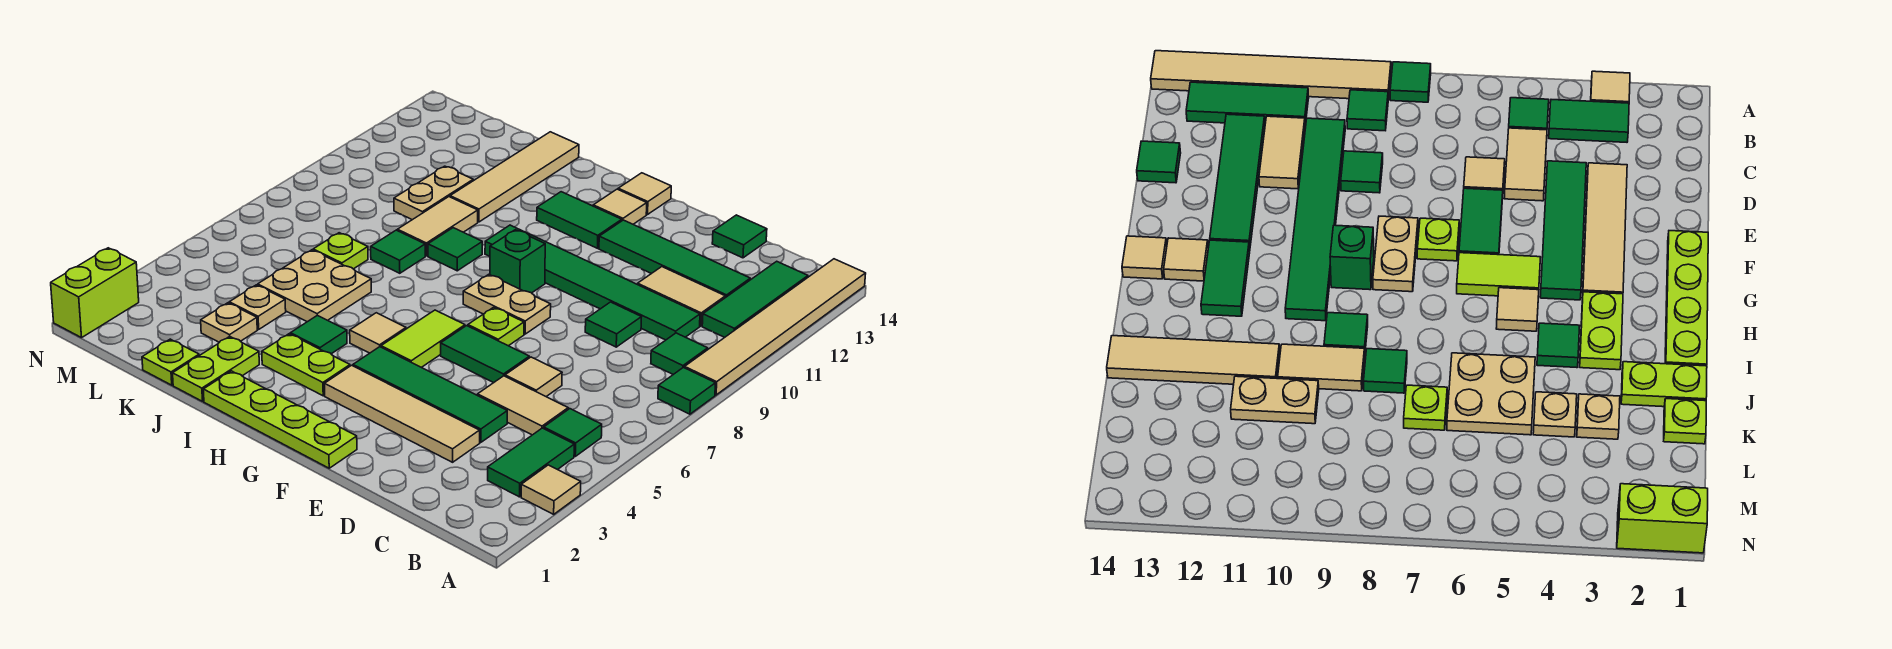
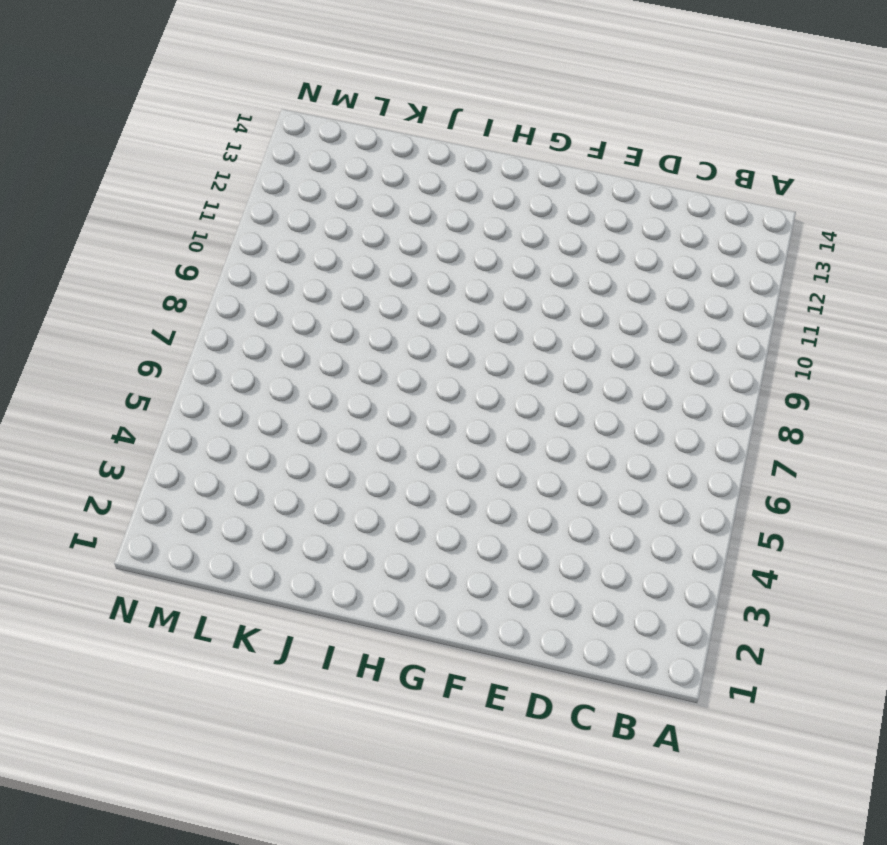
none -> tan tile A3 level 1
none -> green tile A8 level 1
none -> tan tile A9:A14 level 1
none -> green tile B3:B4 level 1

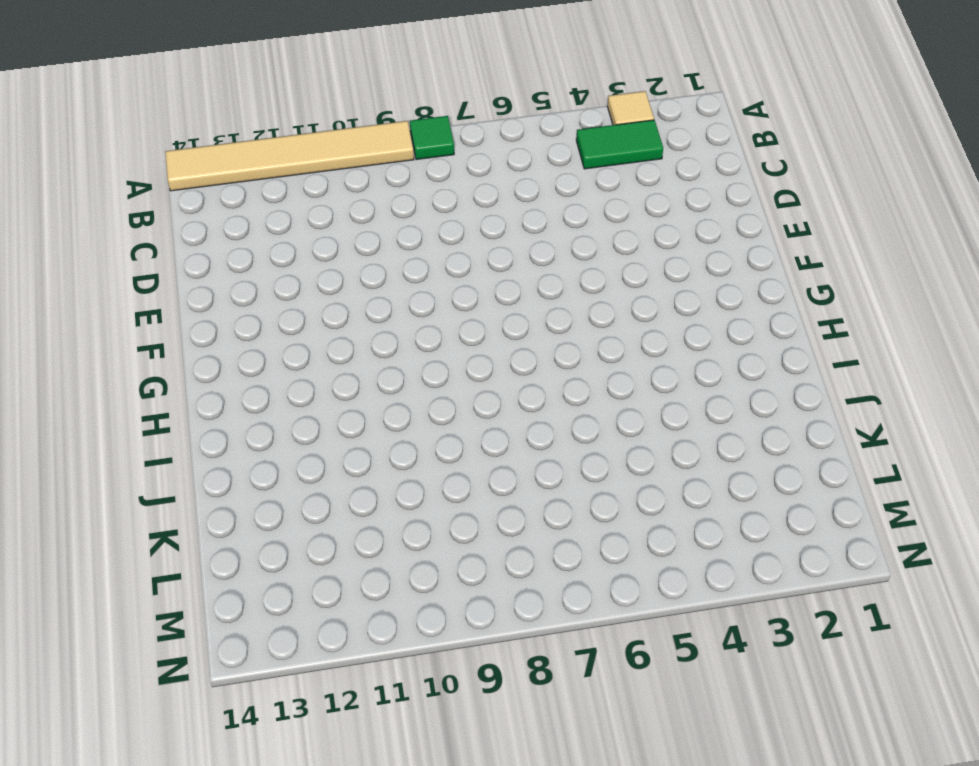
none -> green tile B5 level 1
none -> green tile B9 level 1
none -> green tile B11:B13 level 1
none -> tan tile C5:D5 level 1

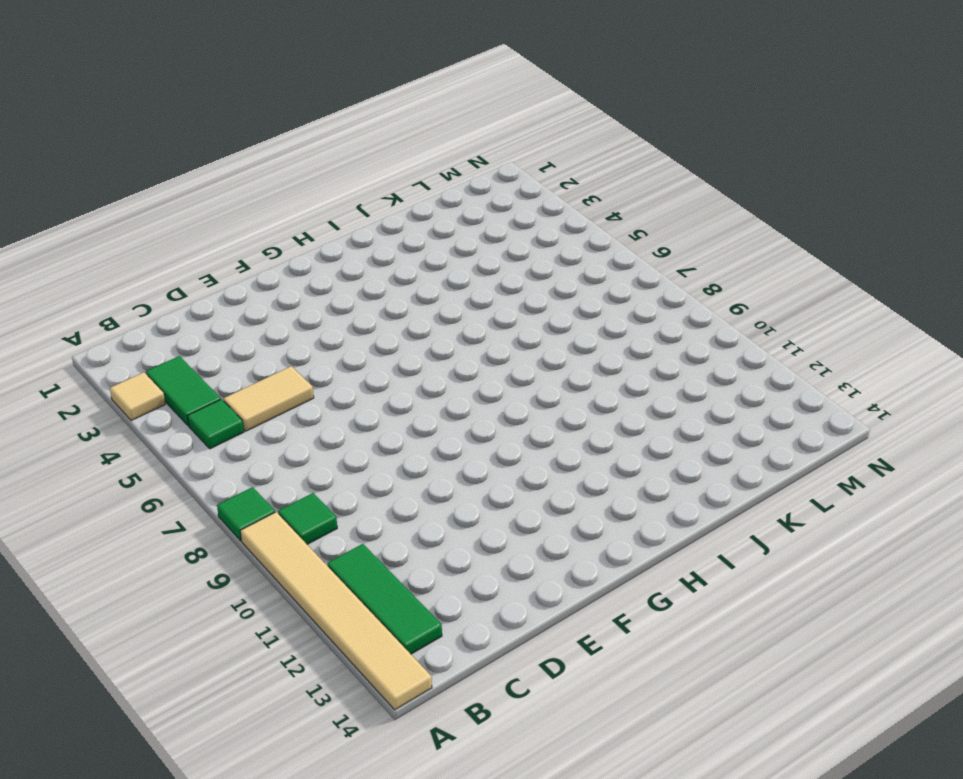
none -> green tile C10:H10 level 1
none -> tan tile C11:D11 level 1
none -> green tile C12:F12 level 1
none -> tan tile D3:G3 level 1

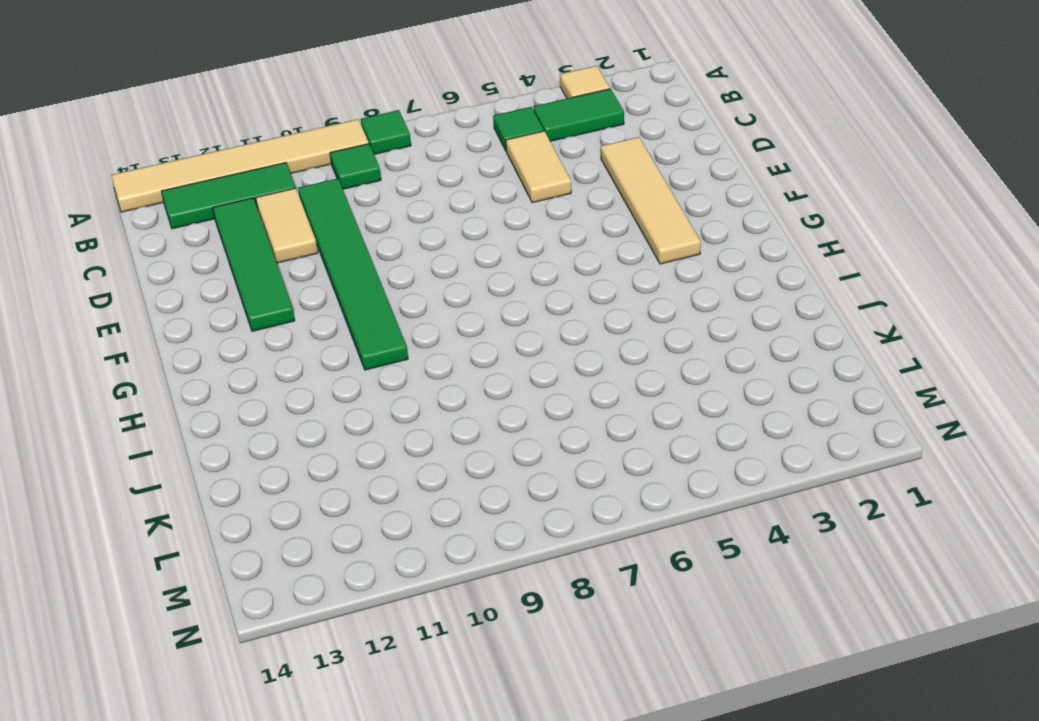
none -> green tile D4:G4 level 1
none -> tan tile D6 level 1
none -> green tile D9 level 1
none -> green tile D14 level 1

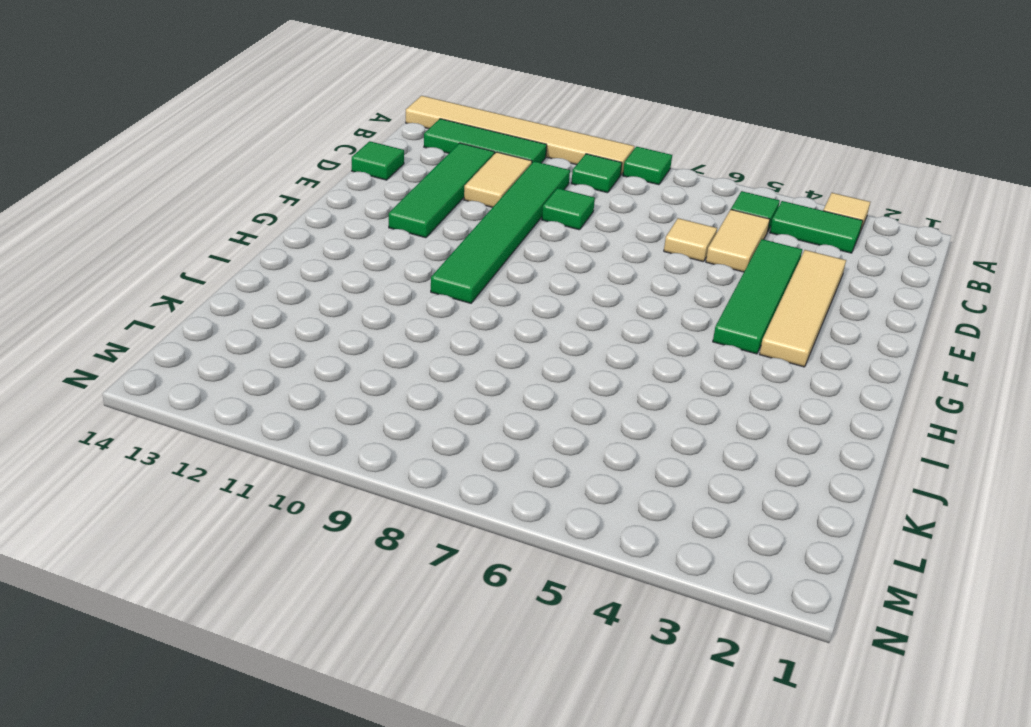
none -> green tile E6:F6 level 1
none -> lime plate F1:I1 level 1
none -> lime plate F7 level 1
none -> tan plate F8:G8 level 1

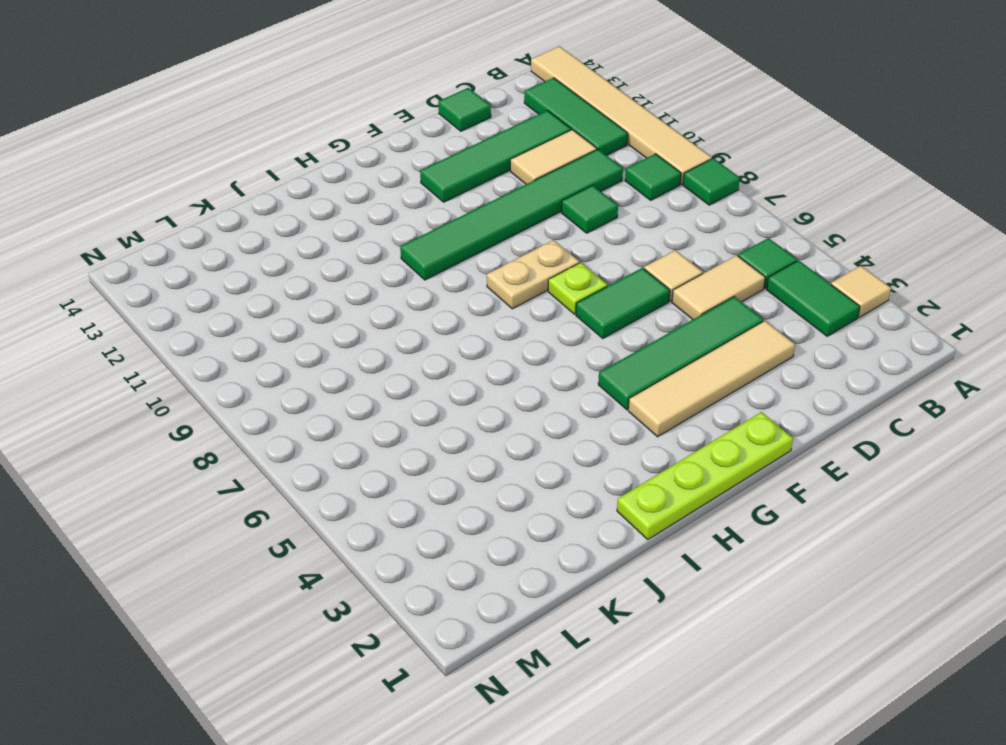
none -> lime tile G5:G6 level 1
none -> green brick G9 level 1
none -> green tile G12:H12 level 1
none -> tan tile G13 level 1

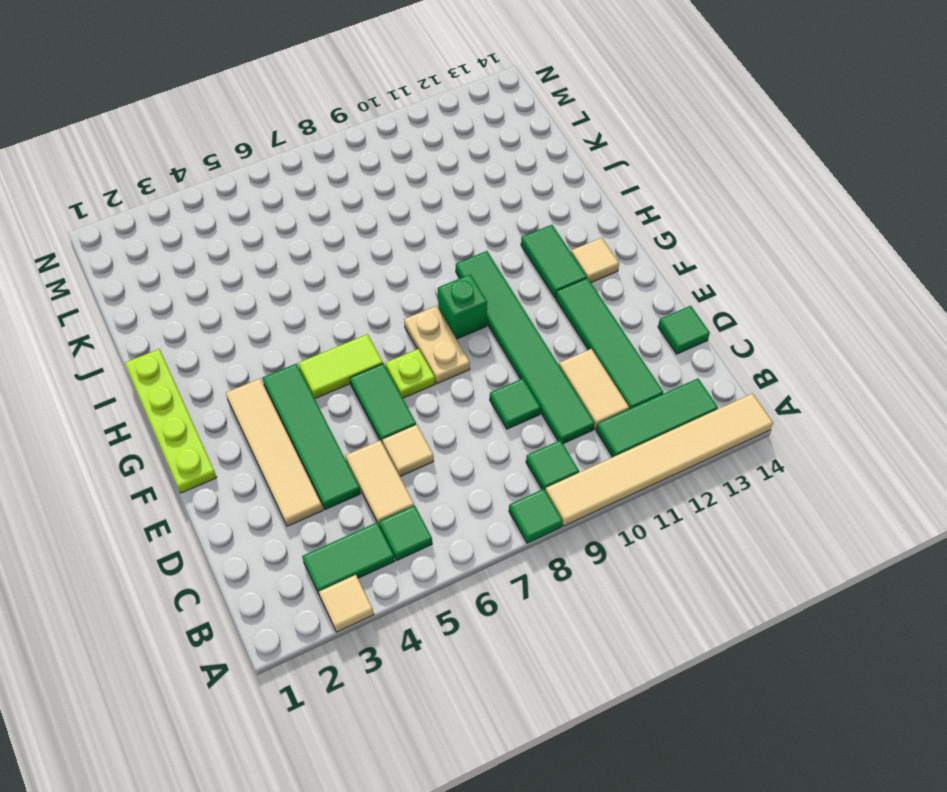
none -> tan tile G14 level 1
none -> lime plate H3:I3 level 1
none -> tan tile H5 level 1
none -> green tile I4 level 1

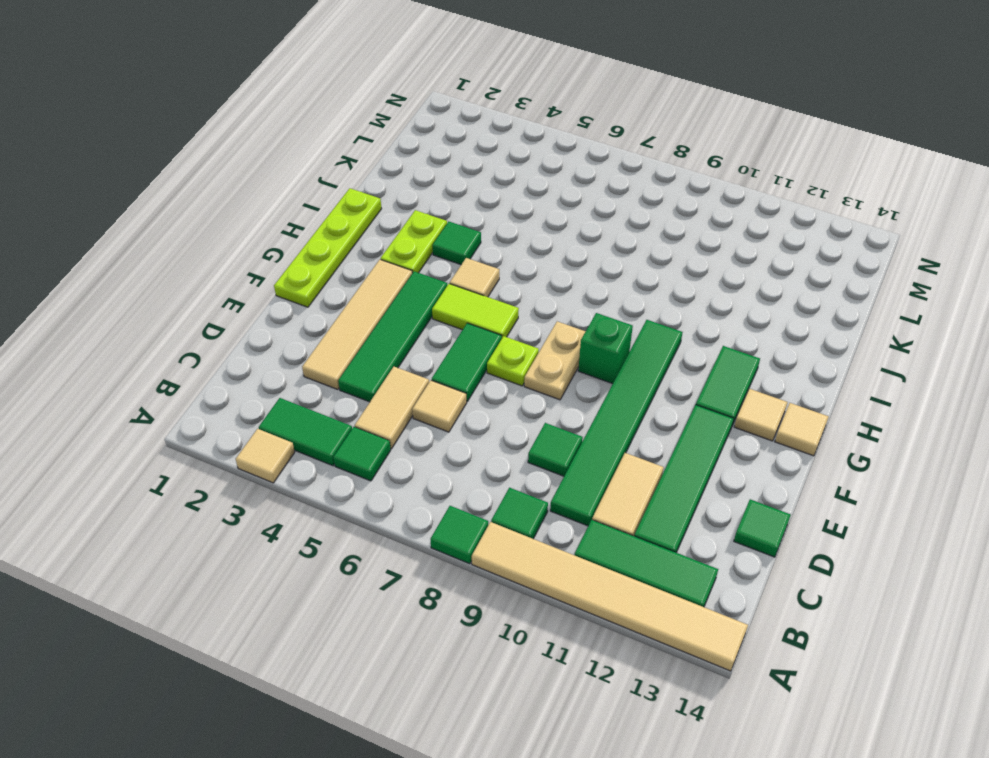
none -> green tile I9 level 1
none -> lime plate J1:J2 level 1
none -> tan plate J5:K6 level 1
none -> green tile J8 level 1

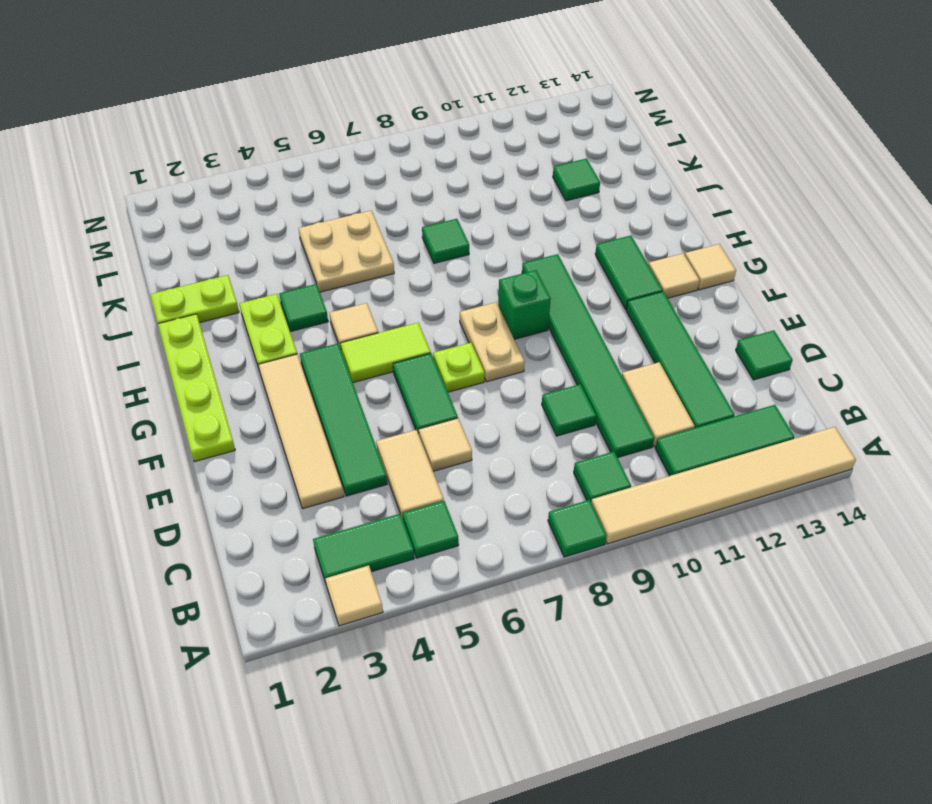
green tile K12 level 1 -> green tile I9 level 1
none -> tan tile J9:J10 level 1
none -> tan tile J11:J14 level 1
none -> lime plate K1 level 1
none -> tan plate K3 level 1

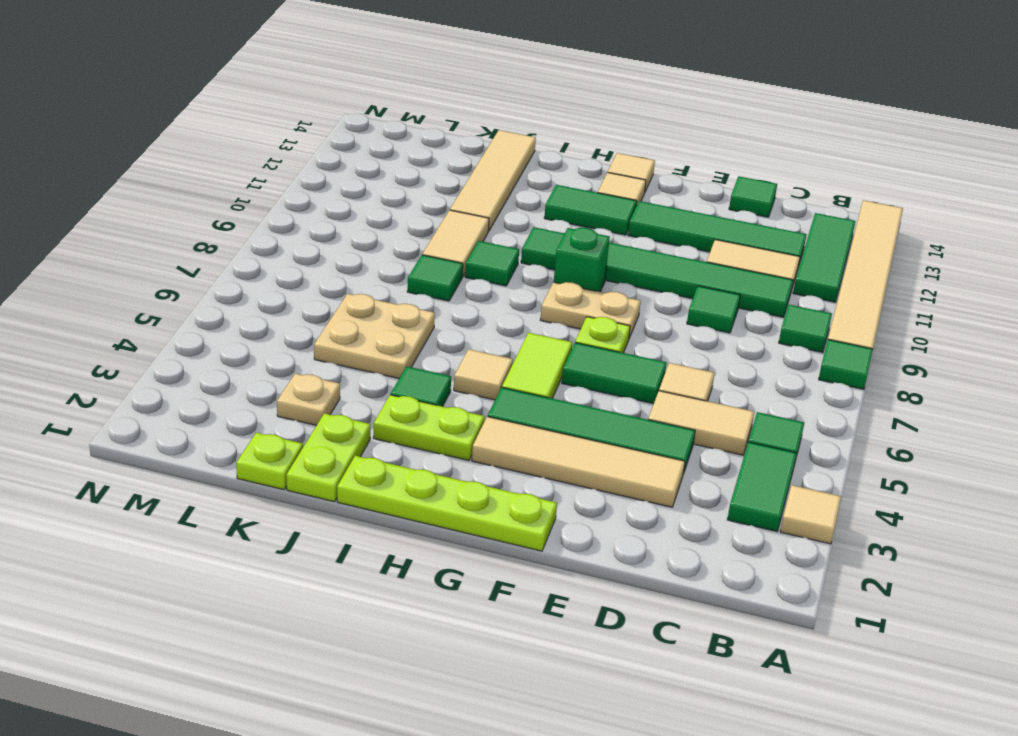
none -> tan plate K4 level 1
none -> lime plate K7 level 1
none -> tan plate K10:K11 level 1
none -> lime brick N1:N2 level 1

